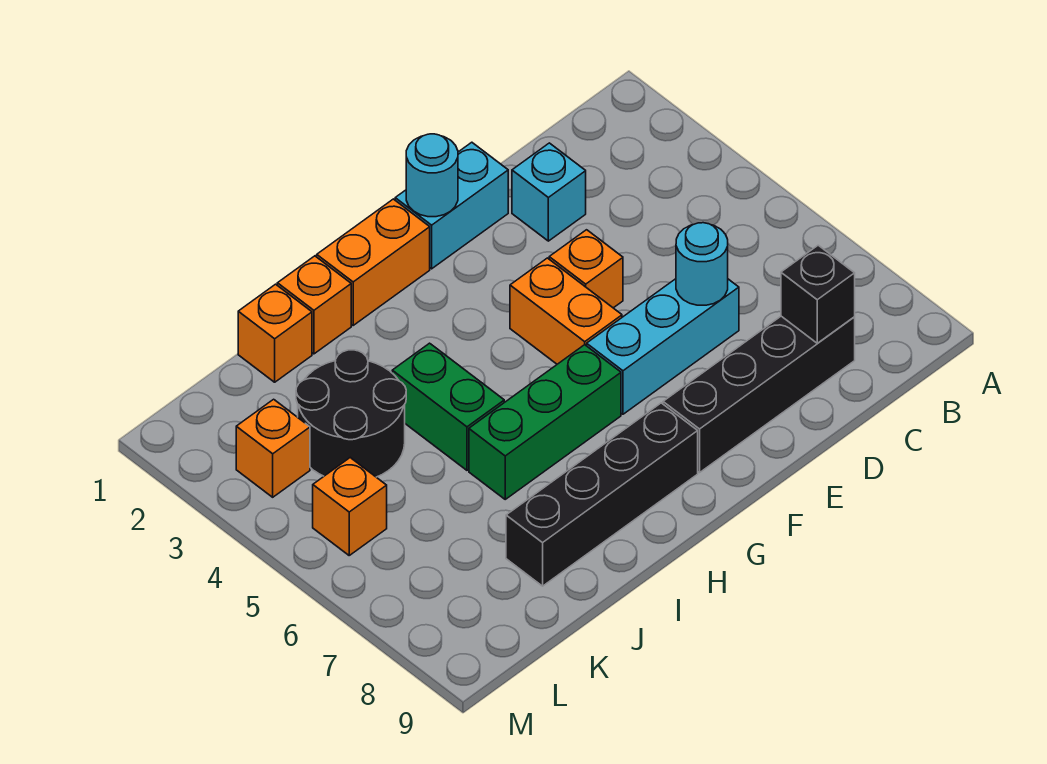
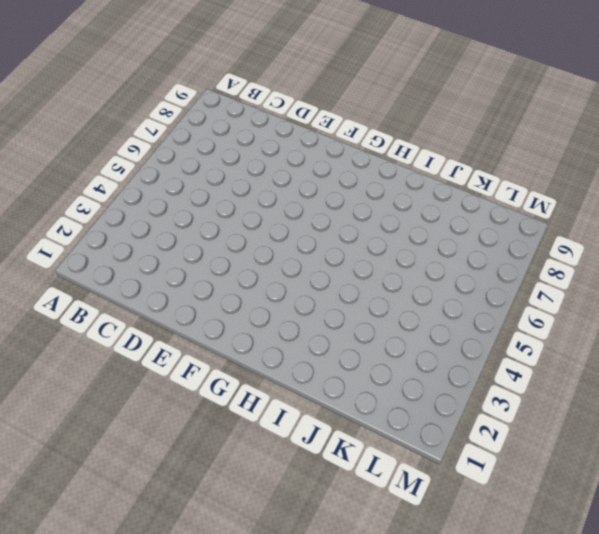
none -> black brick C8:F8 level 1
none -> cyan brick D2 level 1
none -> cyan brick D6:F6 level 1

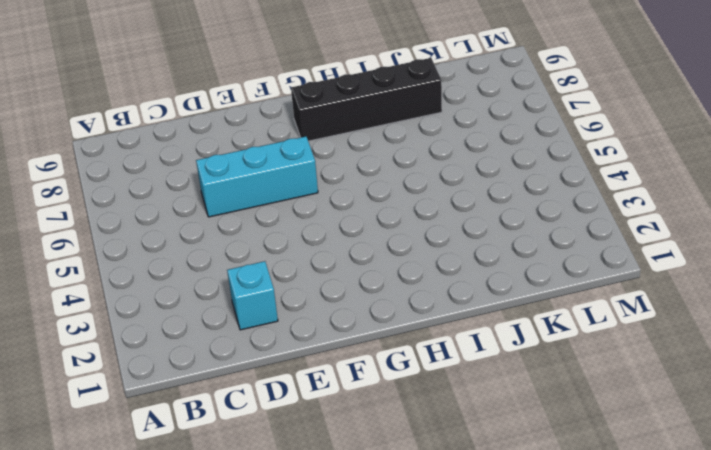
none -> black brick C8:F8 level 1
none -> cyan brick E1:F1 level 1
none -> orange brick E4 level 1

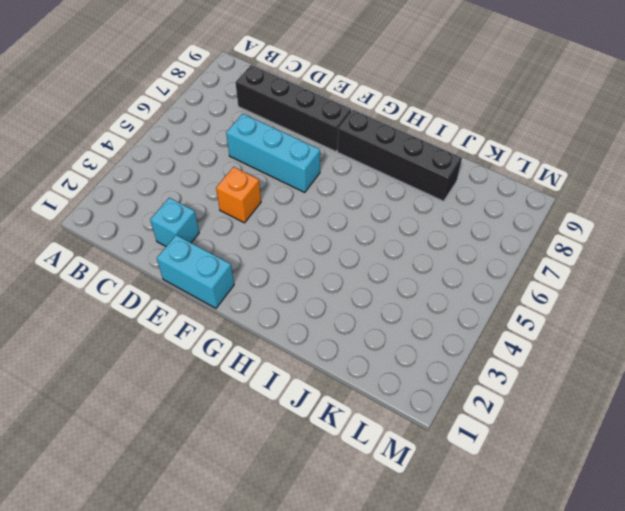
none -> orange brick F4:F5 level 1
none -> orange brick G1:H1 level 1
none -> green brick G6:I6 level 1

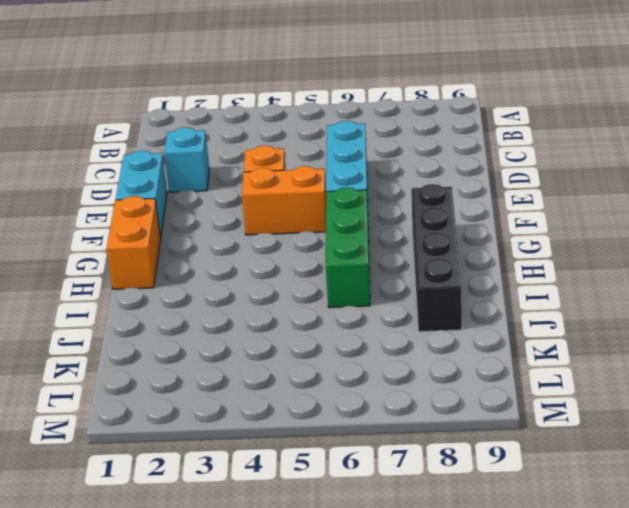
none -> black brick C8:F8 level 1
none -> orange brick I1 level 1
none -> green brick I4:I5 level 1

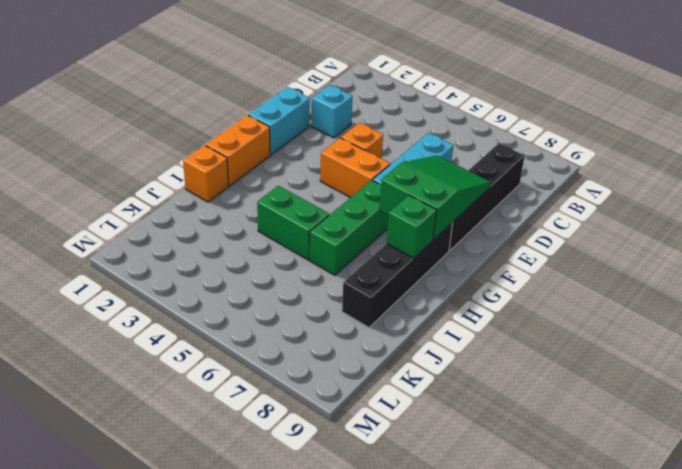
green slope E7:G8 level 2 top G -> none
green brick H8 level 2 -> none
none -> orange brick J1 level 1
none -> black round brick J3:K4 level 1
none -> orange brick L3 level 1

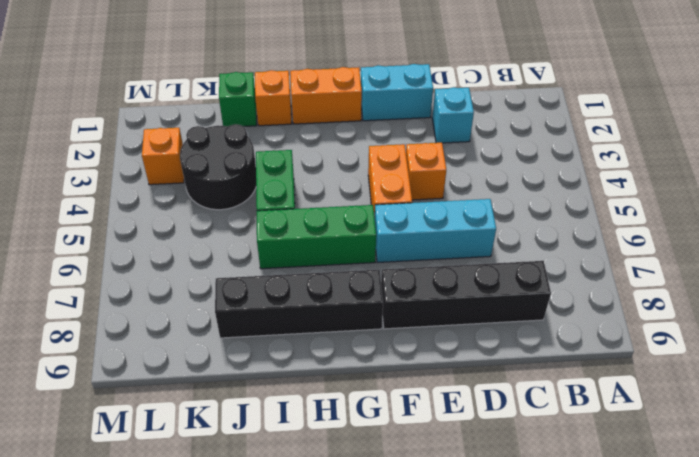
green brick J1 level 1 -> orange brick J1 level 1
none -> orange brick L5 level 1
none -> black brick C8 level 2
none -> cyan round brick D6 level 2

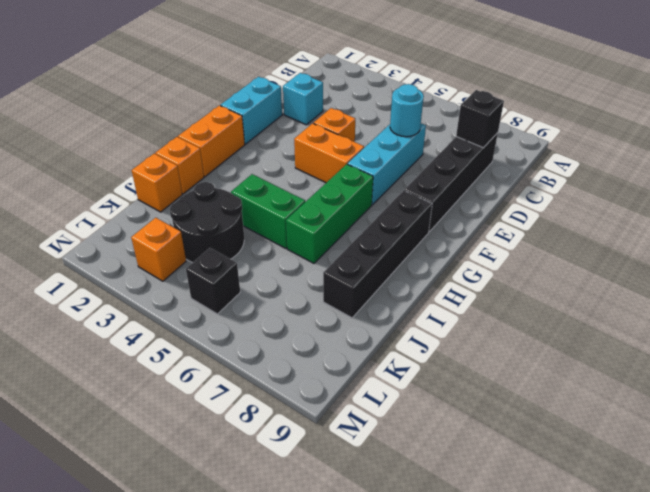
black brick L5 level 1 -> orange brick L5 level 1
none -> cyan round brick F1 level 2

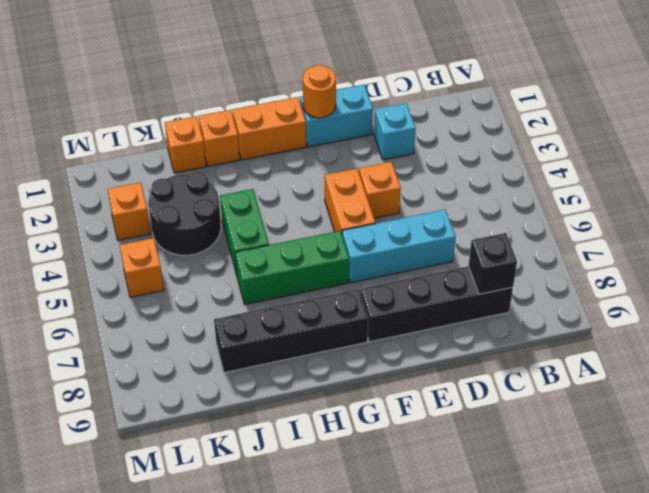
orange round brick F1 level 2 -> cyan round brick F1 level 2
none -> cyan round brick D6 level 2

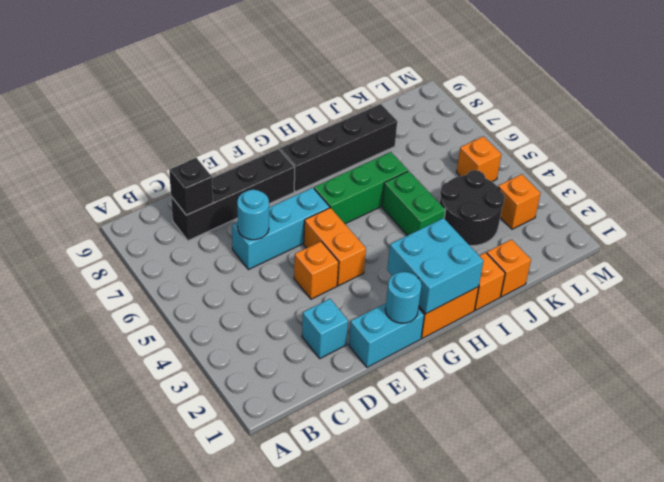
cyan brick G1:H2 level 2 -> none

